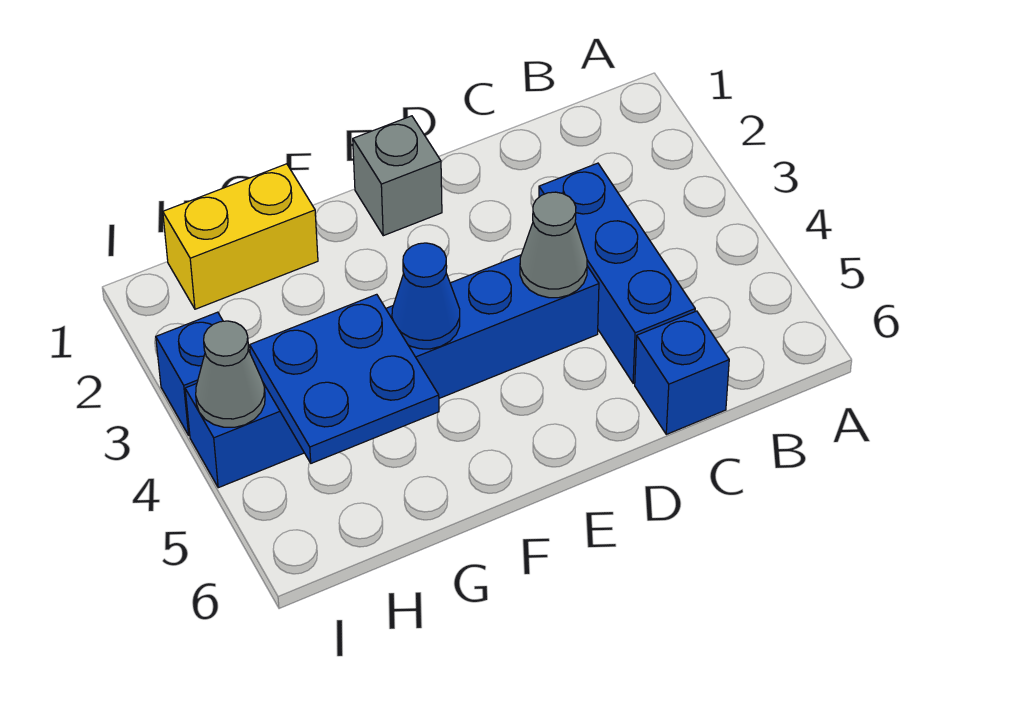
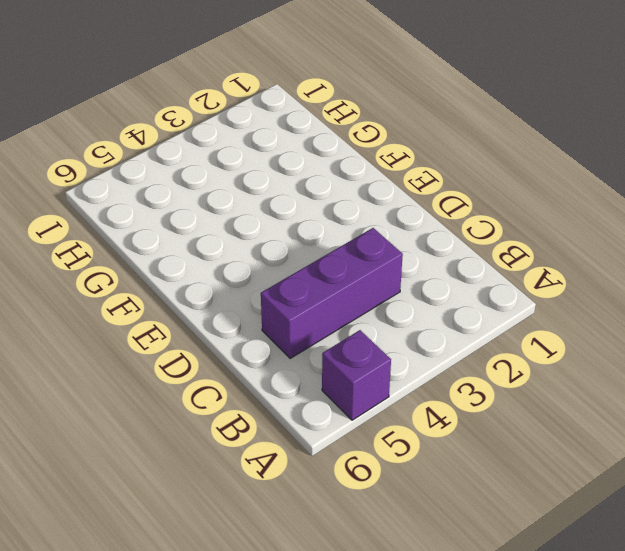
purple brick A5 level 1 -> none
purple brick C3:C5 level 1 -> blue brick C3:C5 level 1
none -> blue brick C6 level 1
none -> blue brick D4:I4 level 1

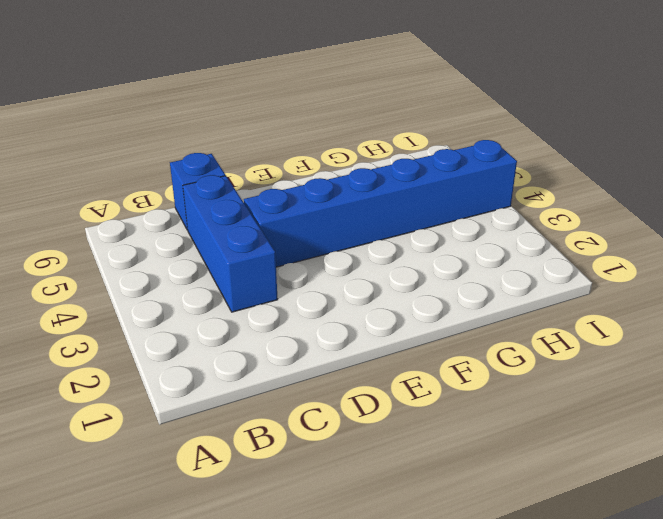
none -> grey brick E1 level 1
none -> yellow brick G1:H1 level 1

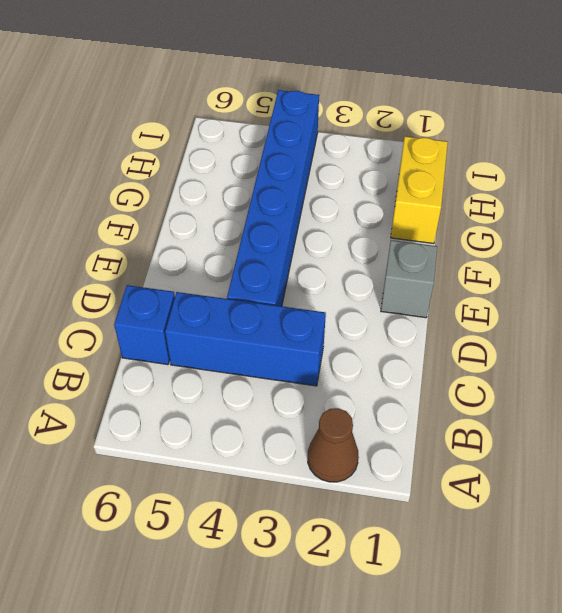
brown cone A2 level 1 -> none
none -> blue brick I3 level 1
none -> grey cone D4 level 2

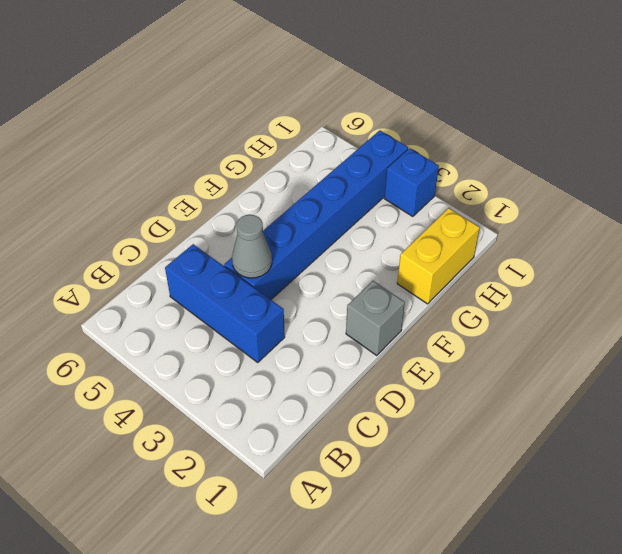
none -> blue brick C6 level 1
none -> blue cone F4 level 2

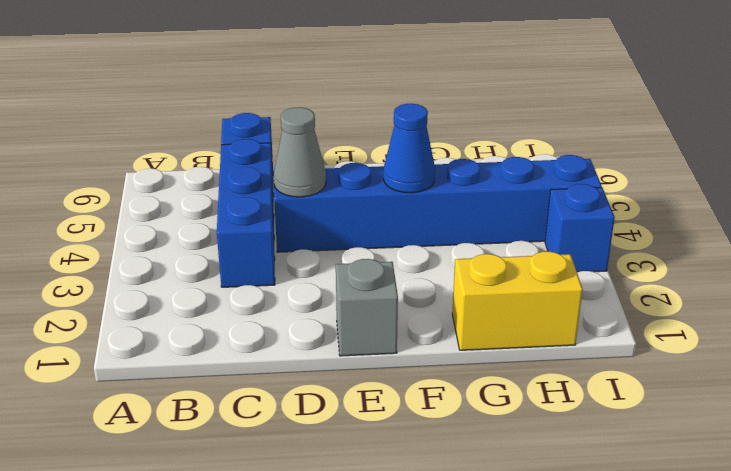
none -> blue plate G4:H5 level 2
none -> grey cone I4 level 2

